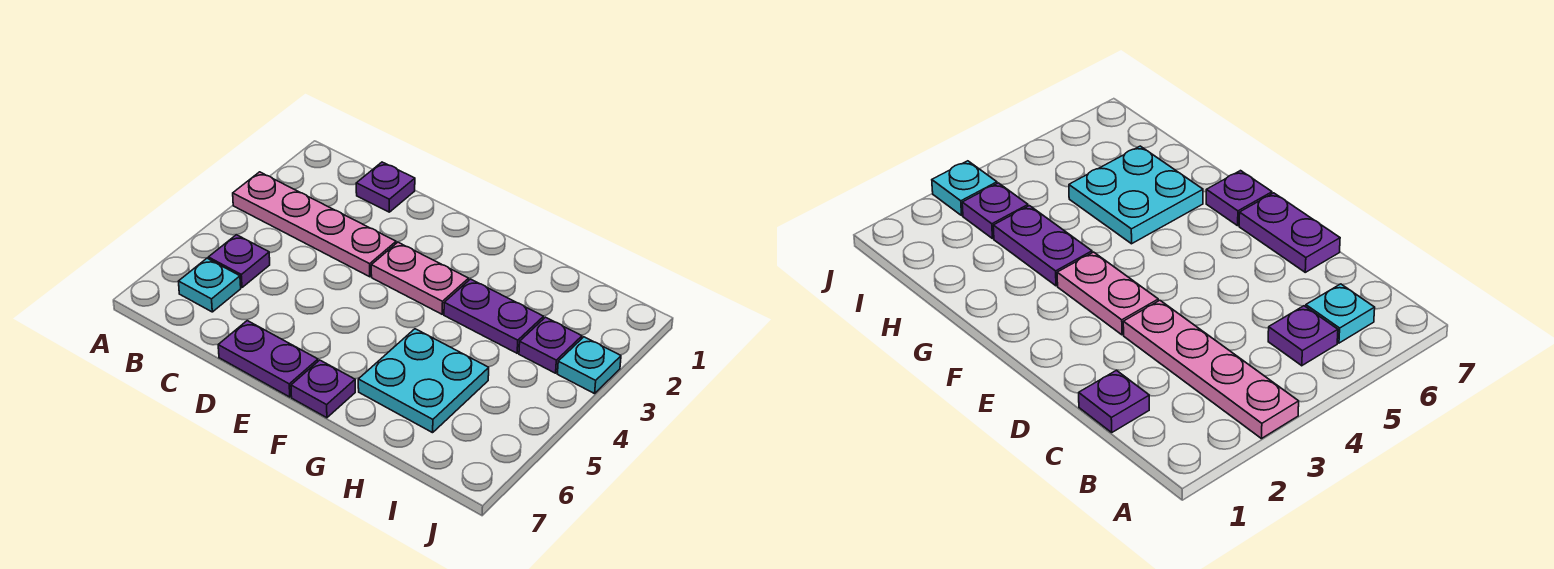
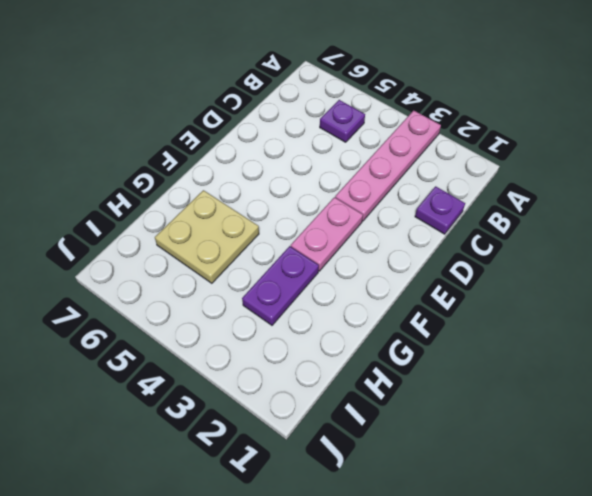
tan plate G5:H6 level 1 -> cyan plate G5:H6 level 1
none -> cyan plate B6 level 1
none -> purple plate D7:E7 level 1

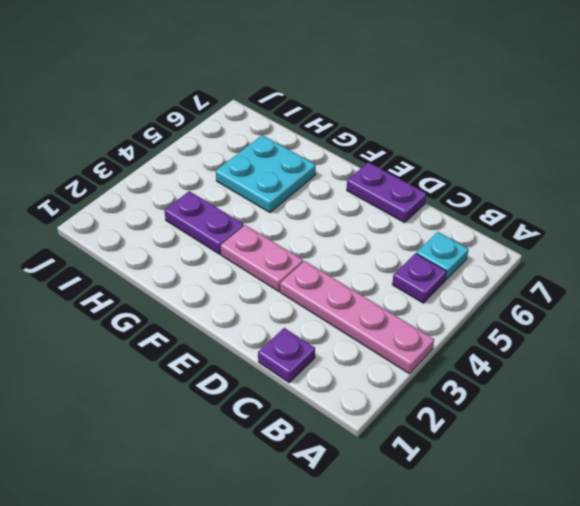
none -> purple plate F7 level 1
none -> purple plate I3 level 1

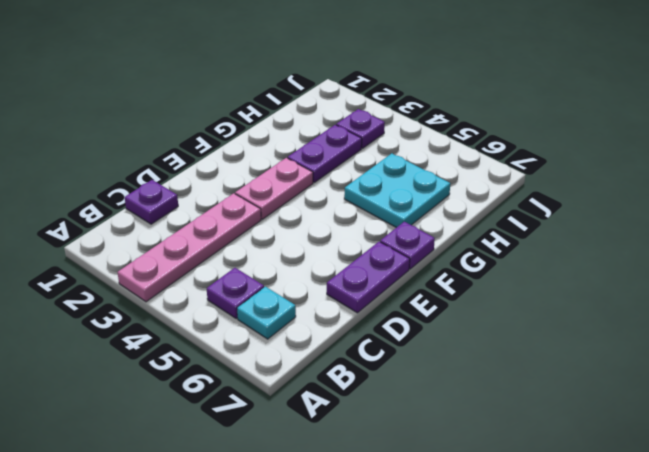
none -> cyan plate J3 level 1

